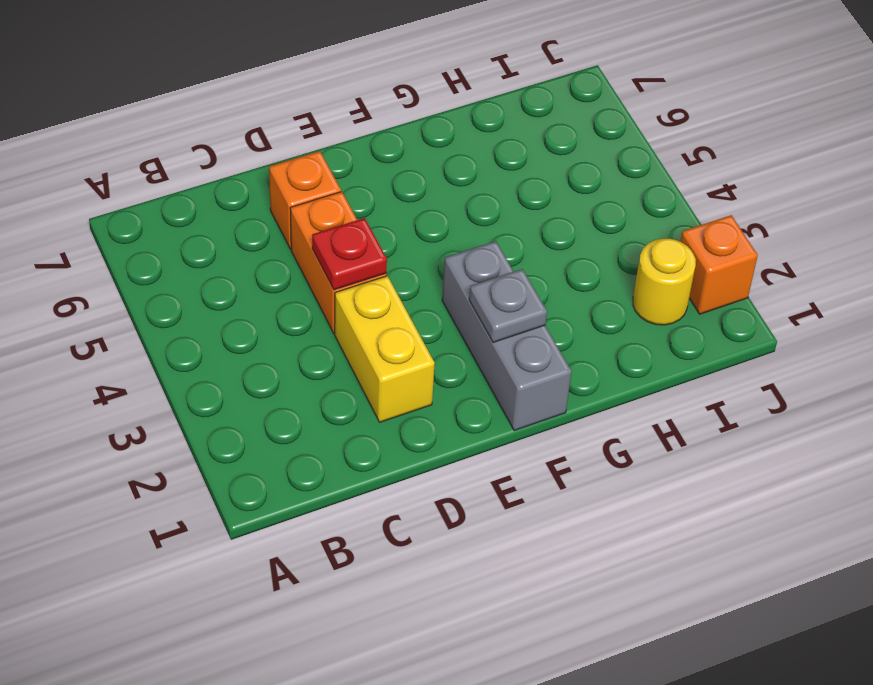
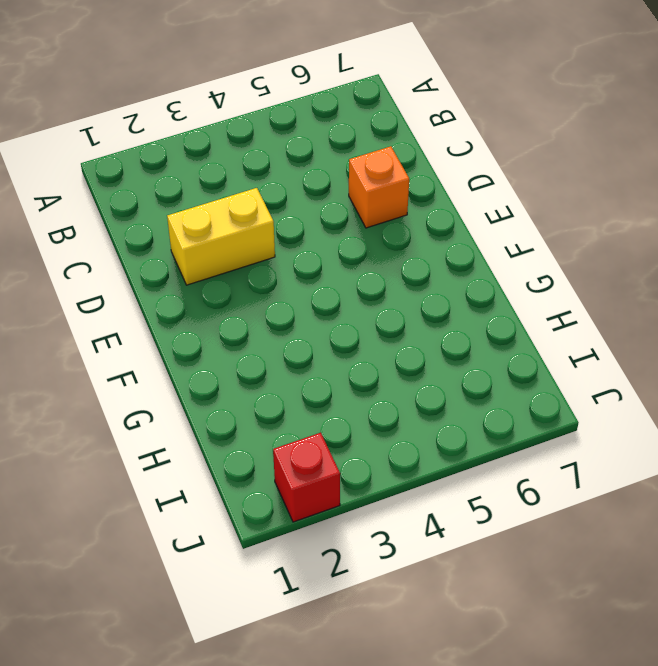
red brick J2 level 1 -> orange brick J2 level 1
none -> orange brick D4:D5 level 1
none -> grey brick F1:F3 level 1

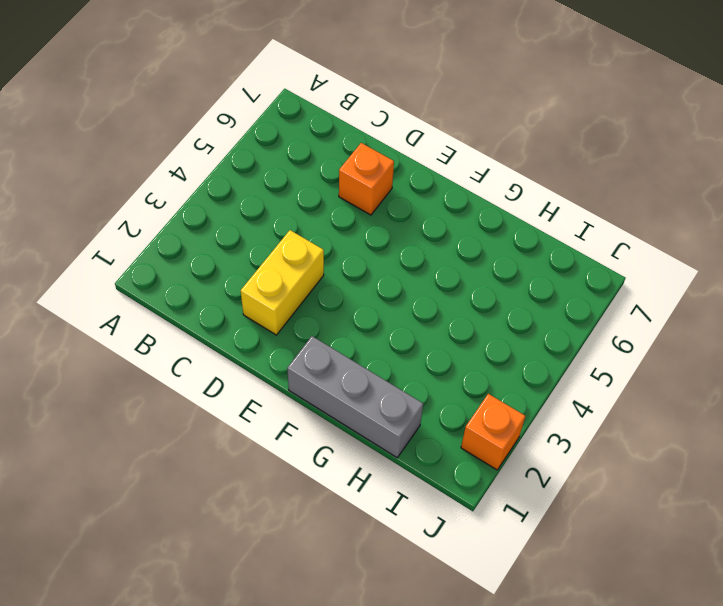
grey brick F1:H1 level 1 -> grey brick F1:F3 level 1
none -> orange brick D4:D5 level 1
none -> yellow round brick I2 level 1

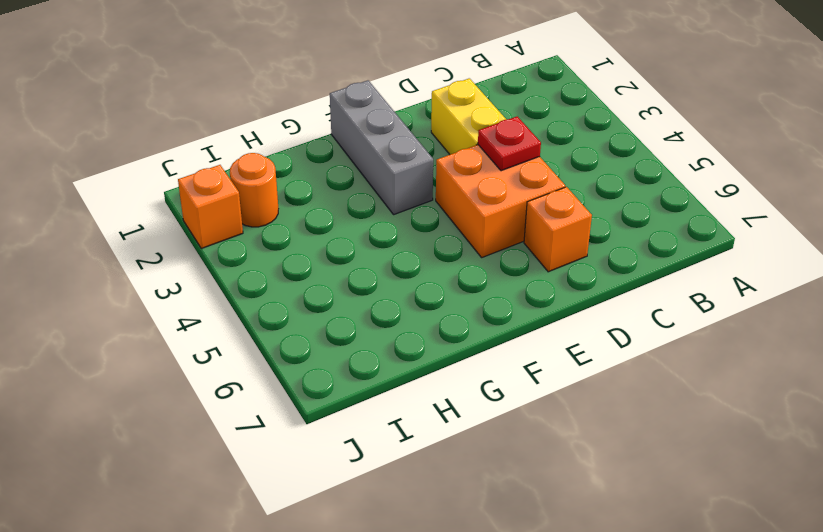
orange brick D4:E5 level 1 -> orange brick D4:D5 level 1
orange round brick I2 level 1 -> yellow round brick I2 level 1
none -> grey plate F2 level 2

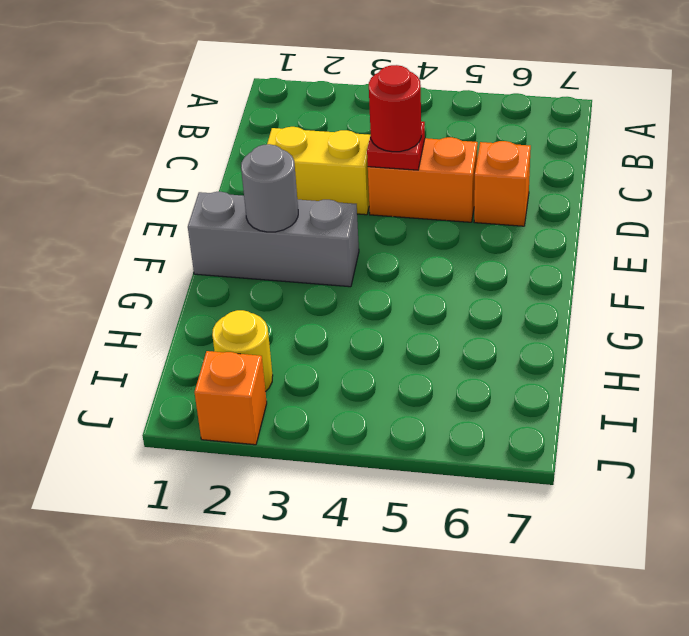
red round brick D4 level 3 -> none
grey round brick F2 level 2 -> grey plate F2 level 2

